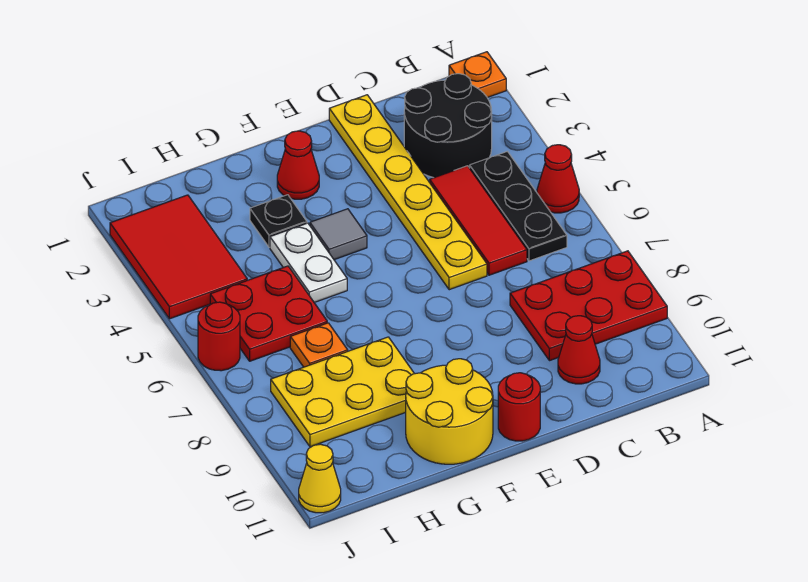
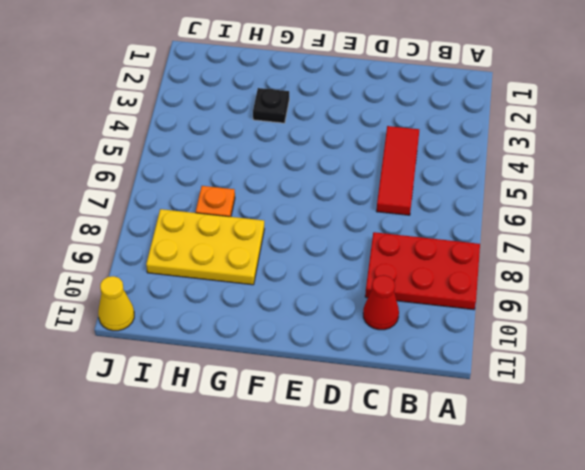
none -> orange plate A1 level 1
none -> red cone A5 level 1
none -> black round brick B2:C3 level 1

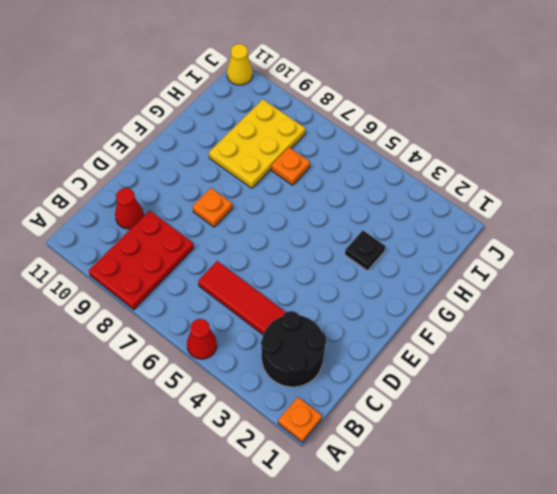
orange plate E8 level 1 -> none
none -> black plate B4:B6 level 1
none -> yellow plate D1:D6 level 1
none -> red round brick E11 level 1

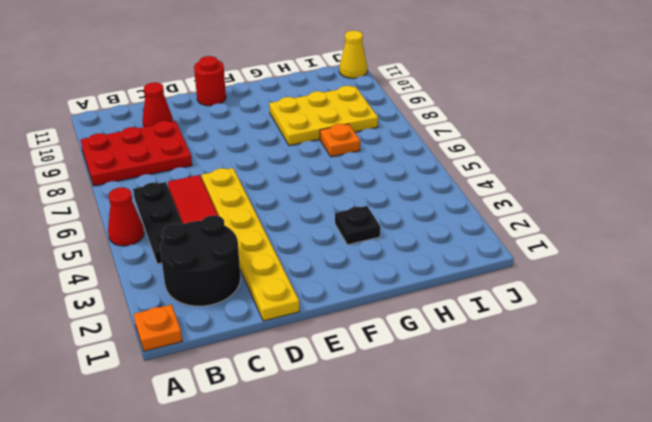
none -> red cone F2 level 1
none -> grey tile F4 level 1
none -> yellow round brick F10:G11 level 1

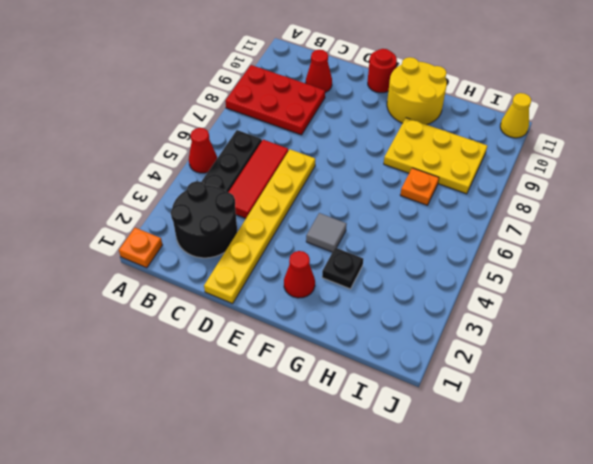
none -> white plate G4:G5 level 1
none -> red plate H5:I6 level 1
none -> red tile I2:J4 level 1

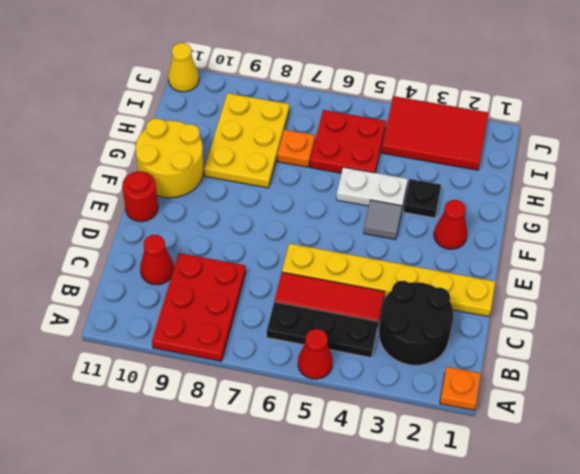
none -> red round brick J6 level 1

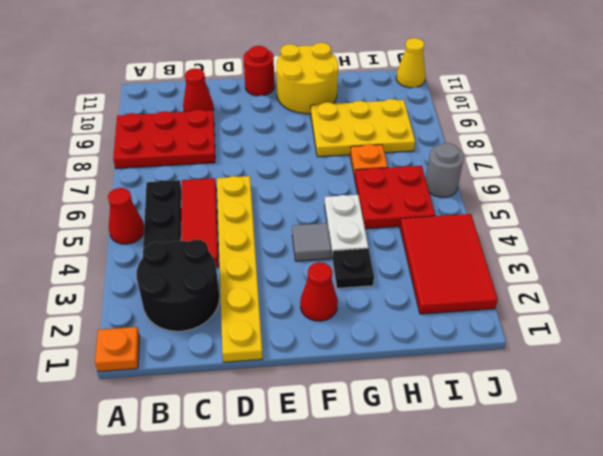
grey round brick J6 level 1 -> red round brick J6 level 1

